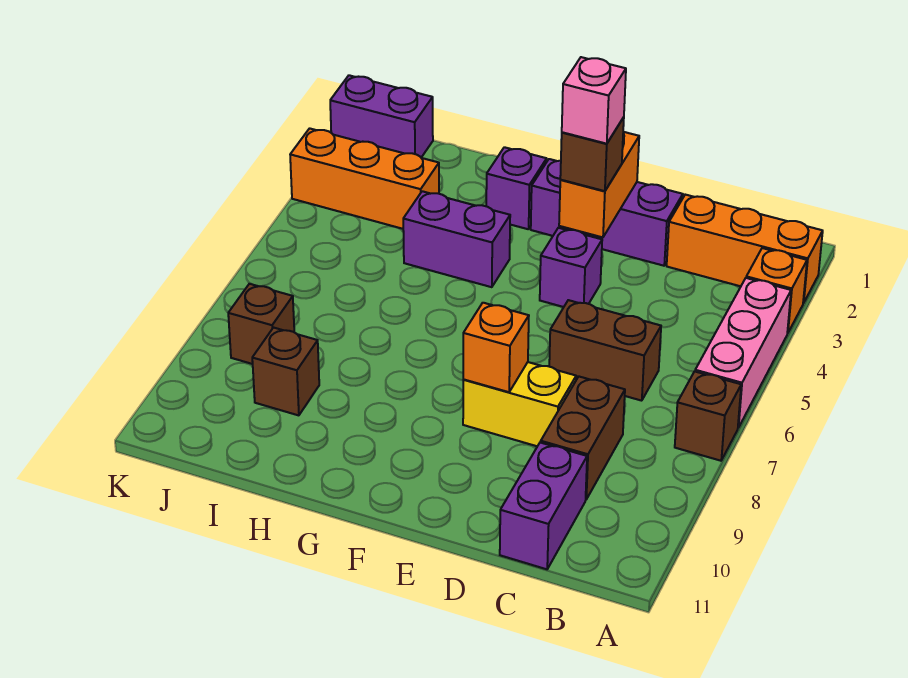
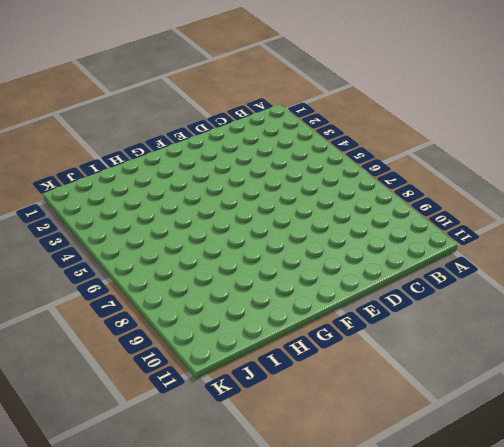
none -> orange brick A2:C2 level 1
none -> orange brick A3 level 1
none -> pink brick A4:A6 level 1

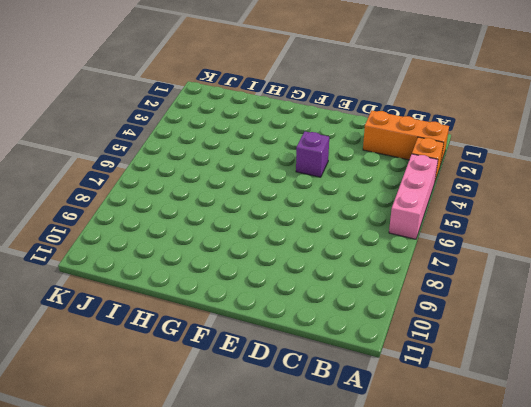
none -> brown brick A7 level 1
none -> brown brick C6:D6 level 1
none -> brown brick C8:C9 level 1

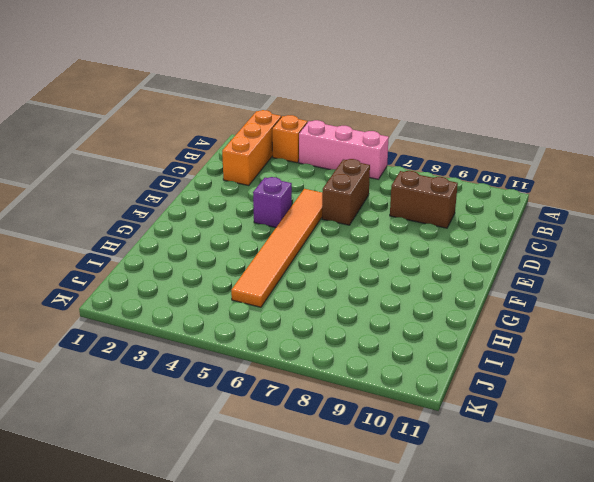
orange tile D5:I5 level 1 -> none
none -> brown brick A7 level 1
none -> purple brick C10:C11 level 1
none -> purple brick D2:F2 level 1

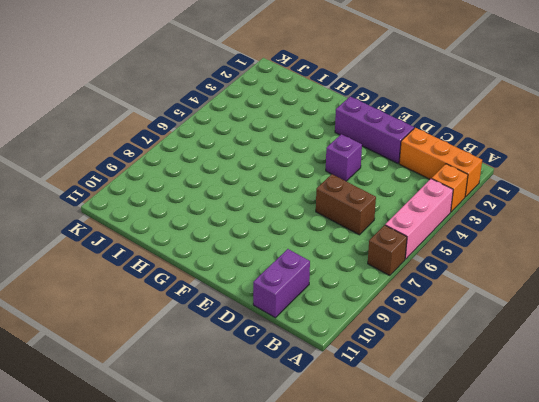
none -> brown brick C8:C9 level 1
none -> yellow brick D8:E8 level 1
none -> purple brick G2 level 1

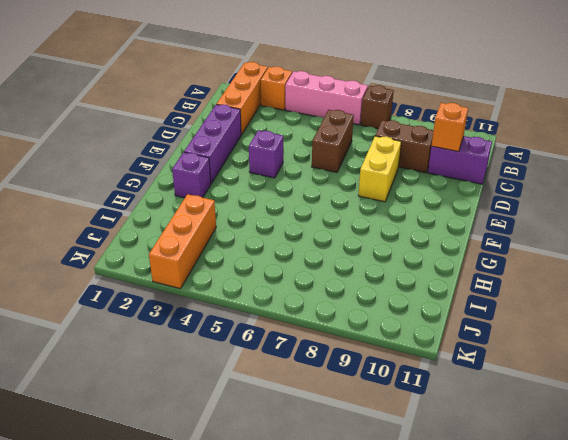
orange brick C10 level 2 -> orange brick E8 level 2
none -> purple brick G4:H4 level 1
none -> brown brick I9 level 1
none -> purple brick J1:K1 level 1

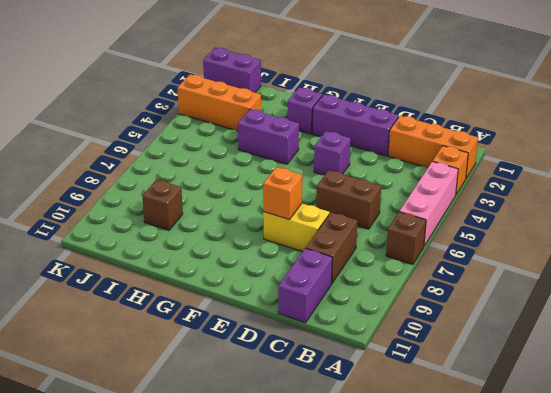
none -> brown brick J8 level 1
none -> orange brick E2:E3 level 2
none -> brown brick E3 level 3

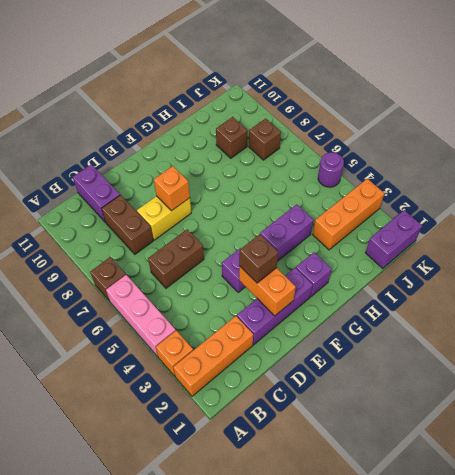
purple round brick K5 level 1 -> none
none -> pink brick E3 level 4

